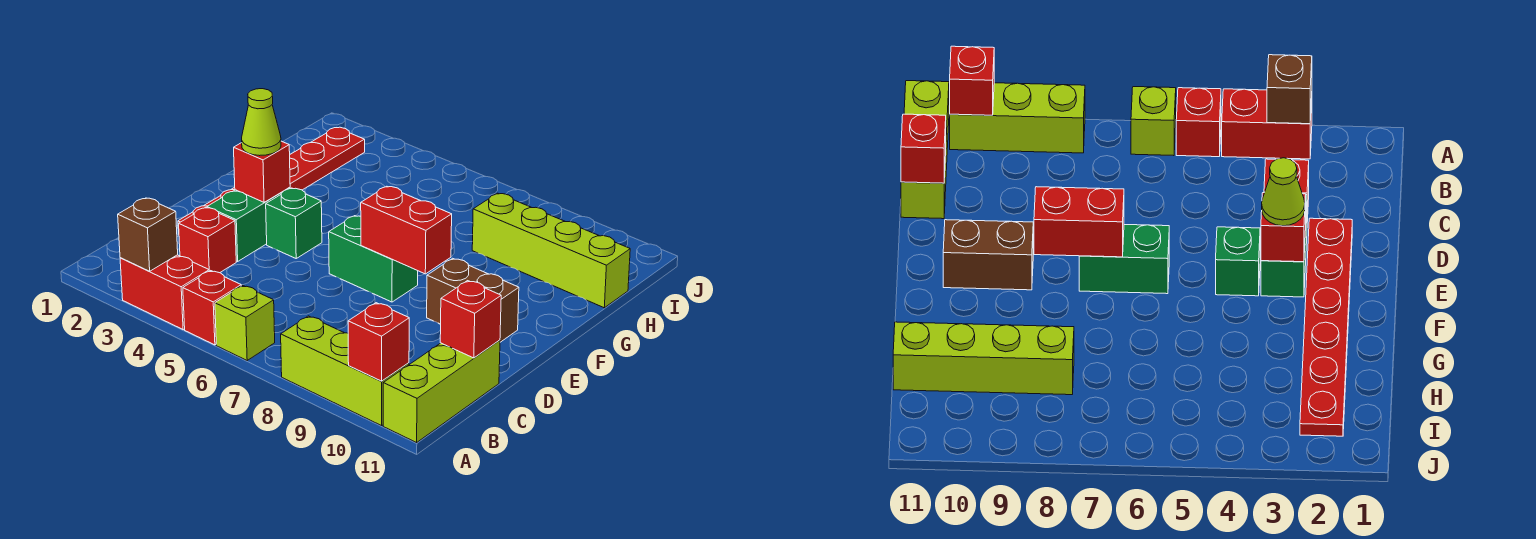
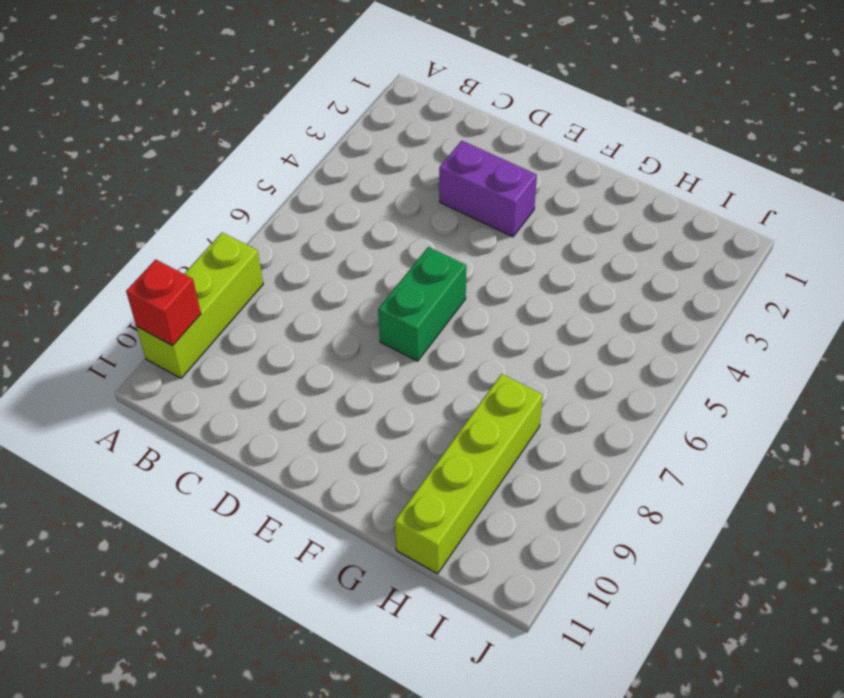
purple brick D3:E3 level 1 -> green brick D3:E3 level 1
none -> red brick A3:A4 level 1
none -> red brick A5 level 1
none -> lime brick A6 level 1

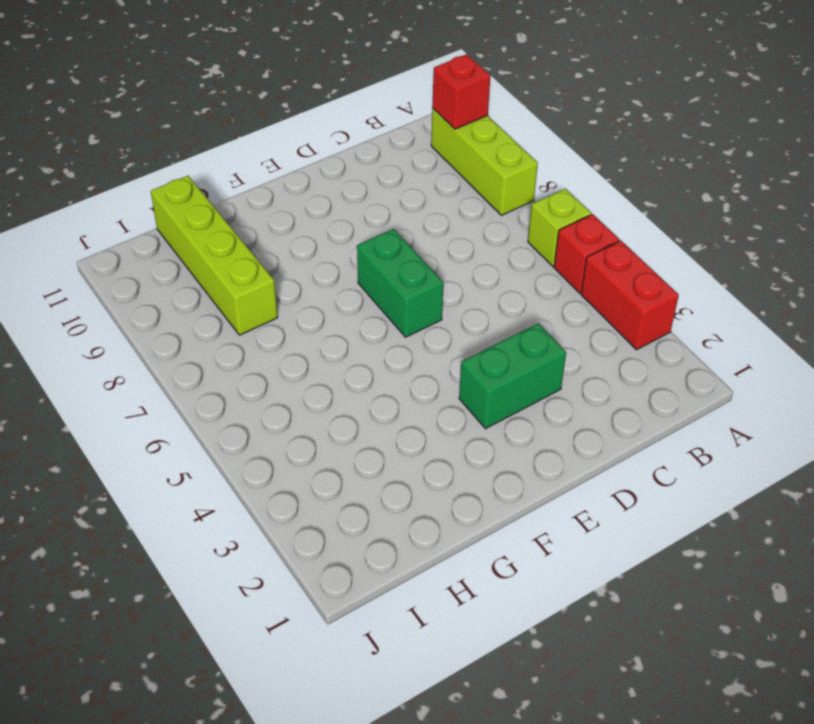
none -> lime brick A11:C11 level 1
none -> red brick C3 level 1
none -> red plate D2:I2 level 1

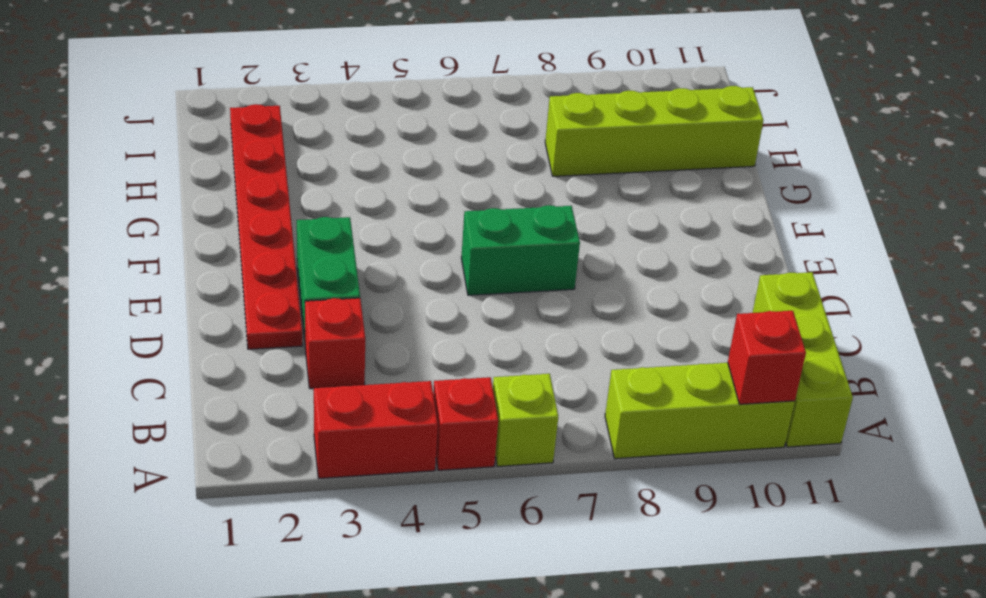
none -> green brick E4 level 1
none -> brown brick E9:E10 level 1
none -> brown brick A3 level 2

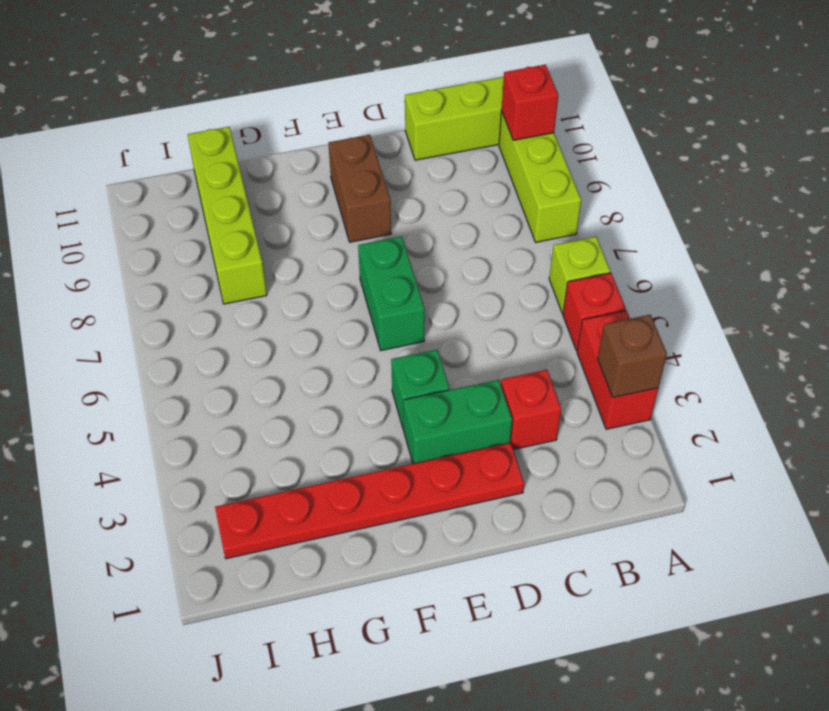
none -> red brick C11 level 2
none -> red brick E3 level 2
none -> red brick E7:E8 level 2

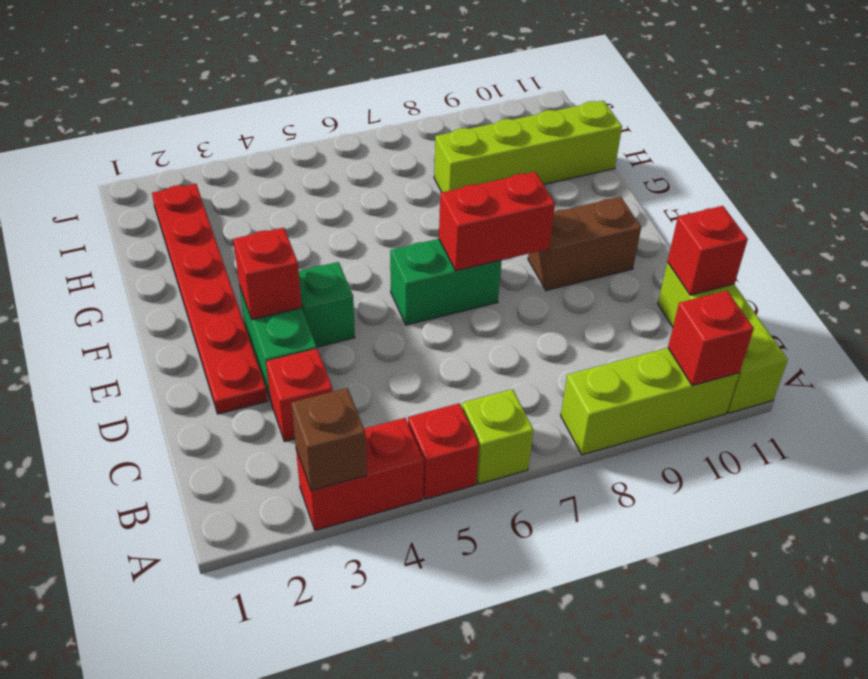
none -> lime cone E3 level 3

